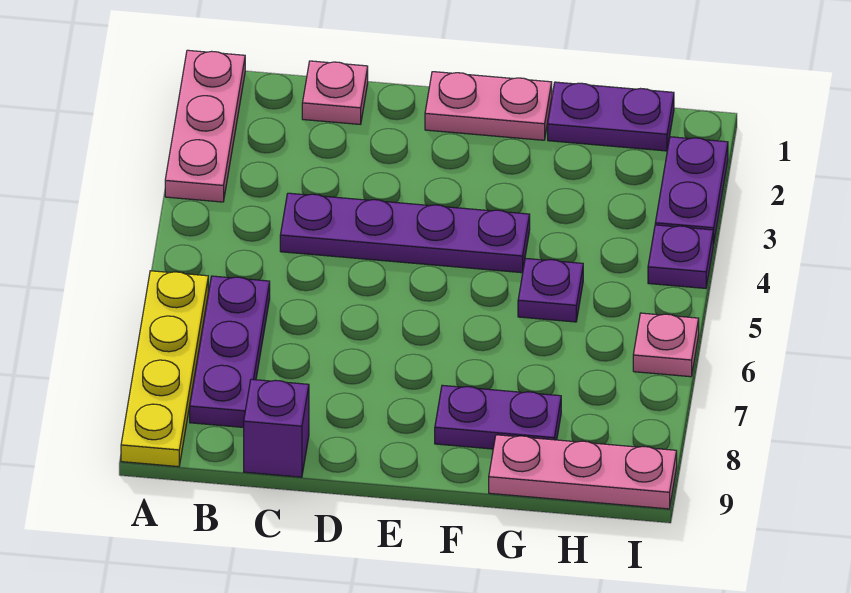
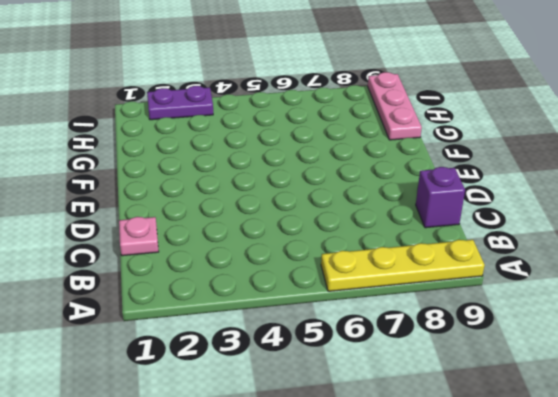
none -> pink plate A1:A3 level 1
none -> purple plate B6:B8 level 1
none -> purple plate C4:F4 level 1

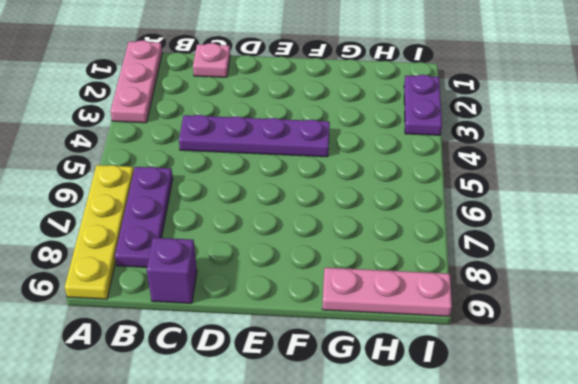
none -> pink plate E1:F1 level 1
none -> purple plate F8:G8 level 1
none -> purple plate G1:H1 level 1

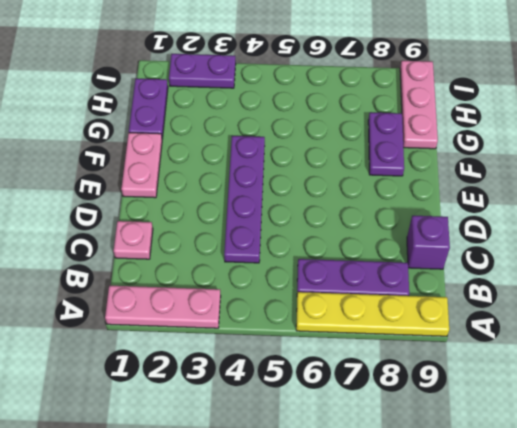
none -> purple plate G5 level 1
none -> purple plate I4 level 1
none -> pink plate I6 level 1

